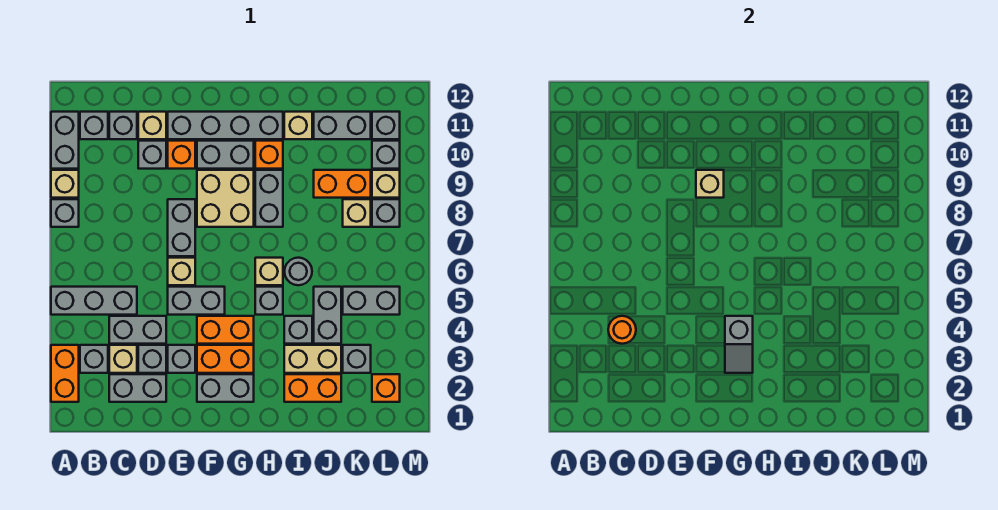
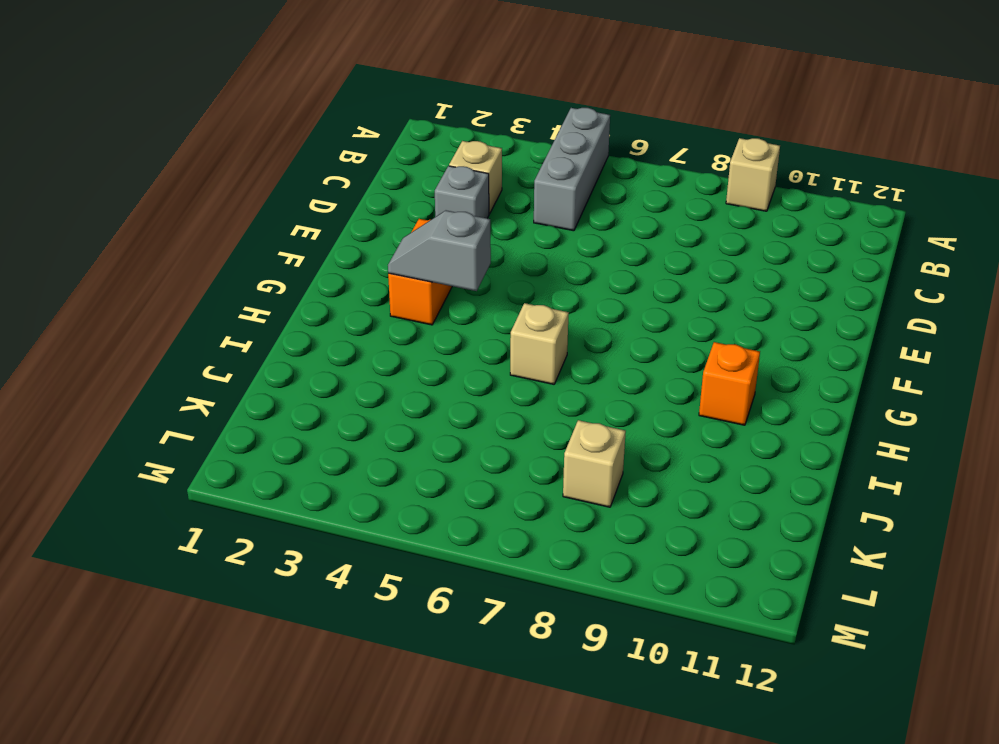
none -> orange brick A2:A3 level 1
none -> grey brick A8 level 1
none -> grey brick A10:A11 level 1
none -> grey brick B3 level 1

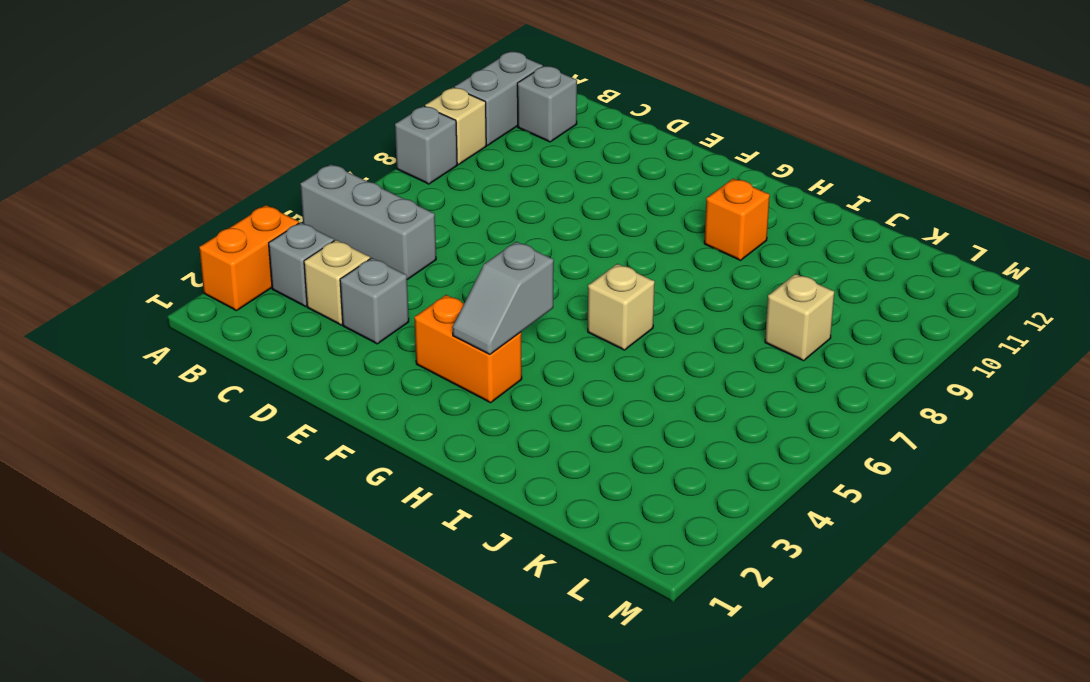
none -> grey brick C2:D2 level 1
none -> grey brick C4:D4 level 1
none -> grey brick C11 level 1
none -> grey brick D10 level 1

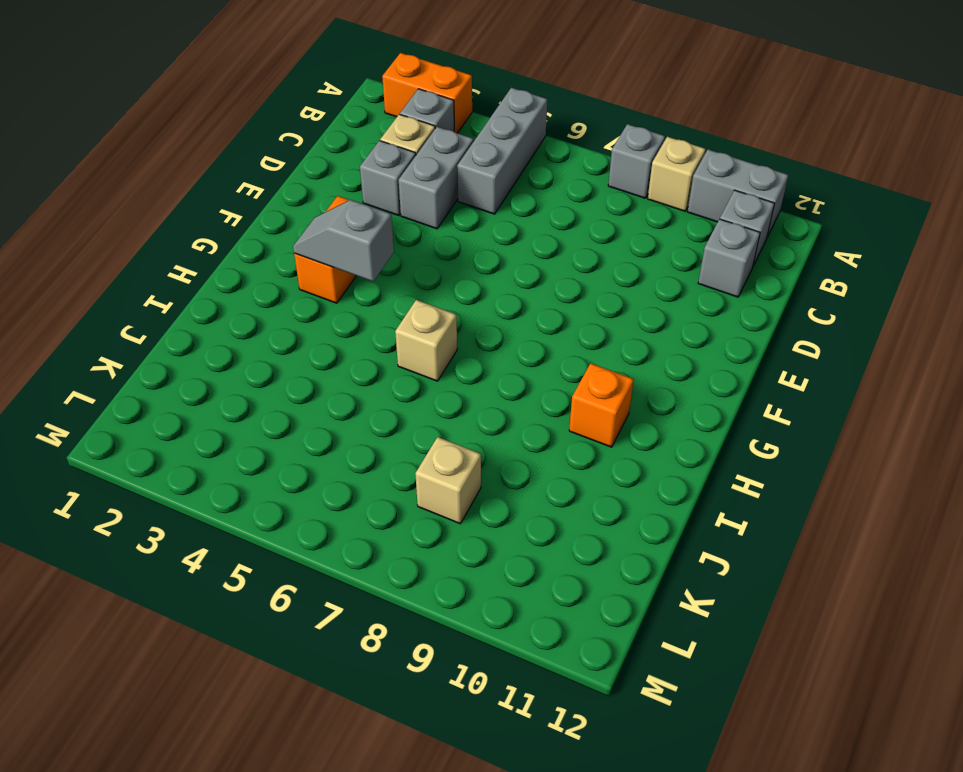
none -> grey brick C2:D2 level 1
none -> grey brick D10 level 1
none -> tan brick D11 level 1
none -> grey brick E3 level 1

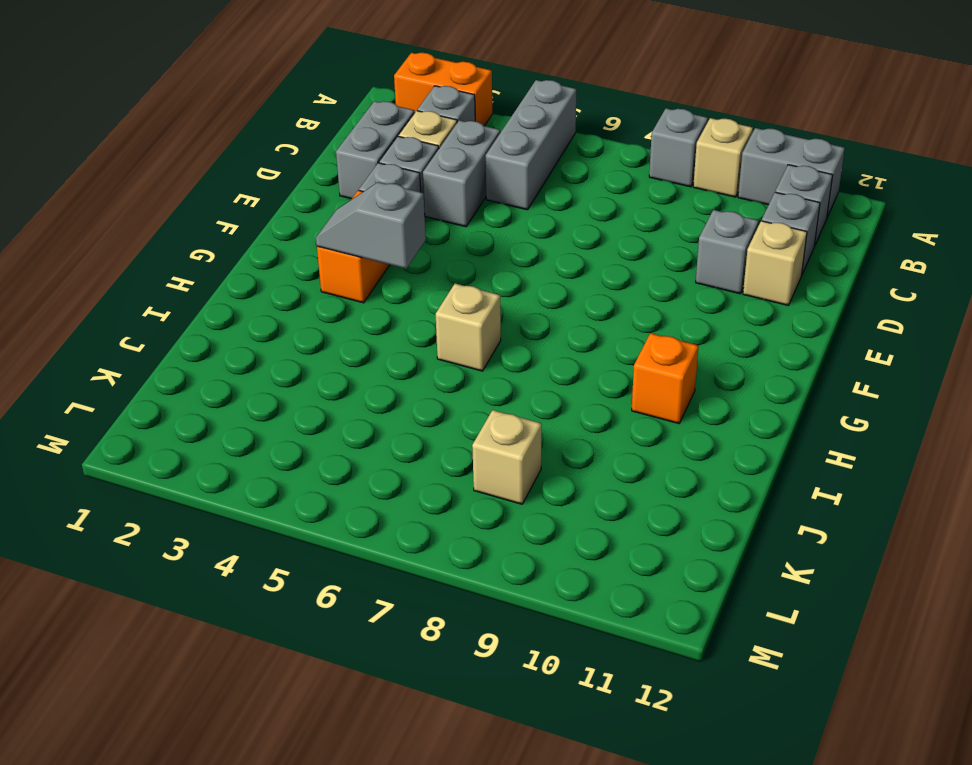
none -> grey brick E5:F5 level 1
none -> tan brick E6 level 1
none -> grey brick E7:E8 level 1
none -> orange brick E10 level 1

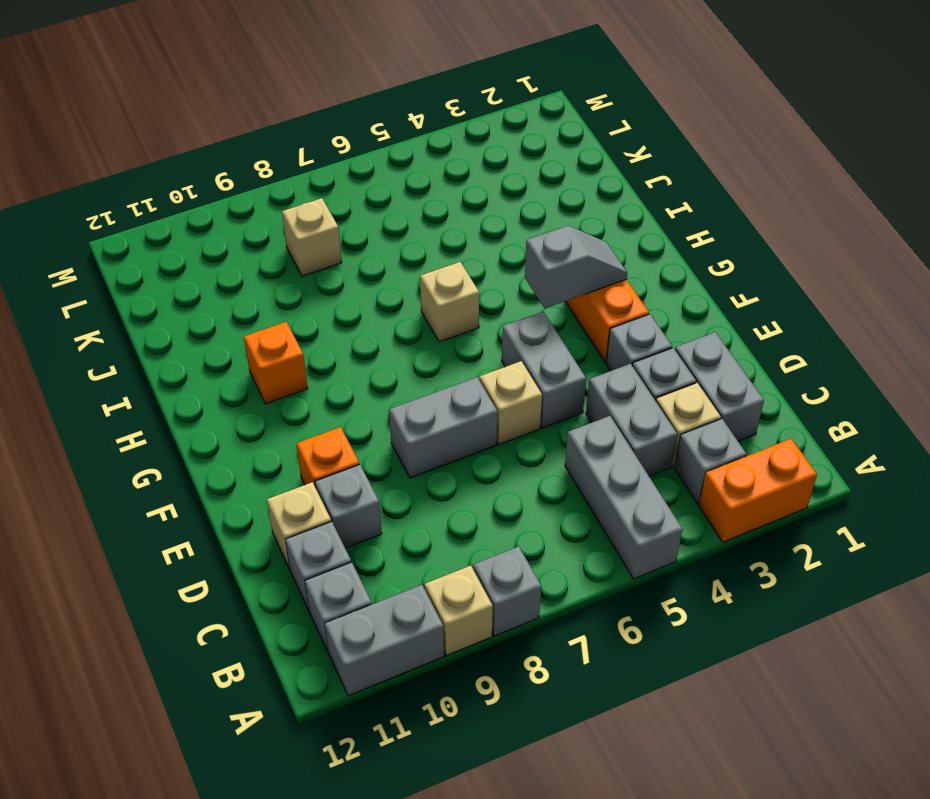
none -> grey brick E11:H11 level 1
none -> grey brick F2:G2 level 1
none -> orange brick F4:G4 level 1
none -> tan brick F8:G9 level 1

